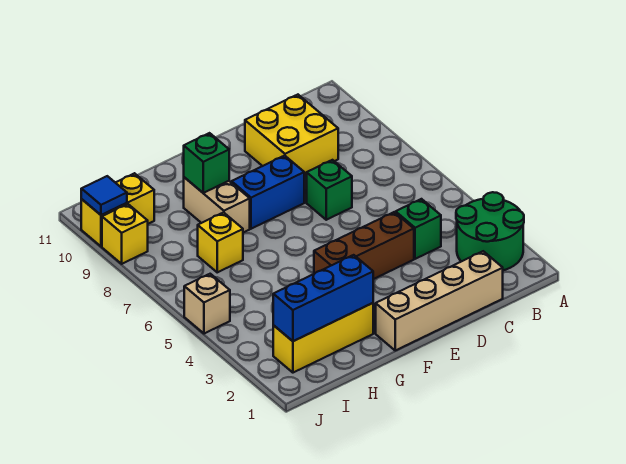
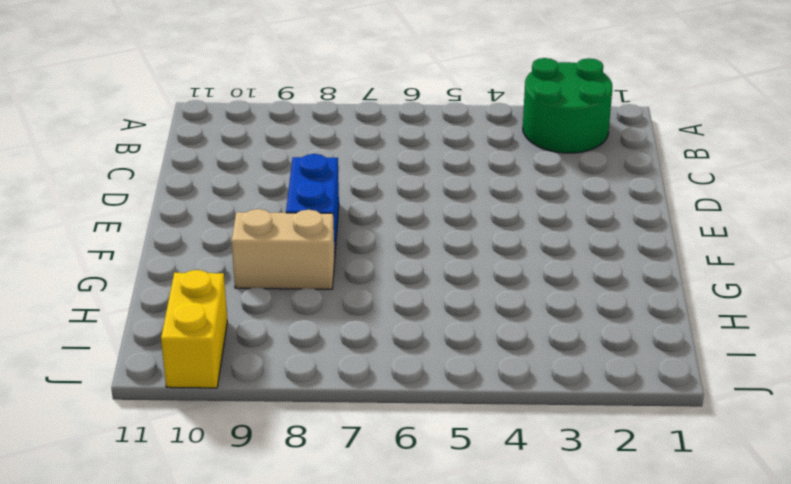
none -> tan brick C1:F1 level 1
none -> green brick C4 level 1
none -> yellow brick C9:D10 level 1

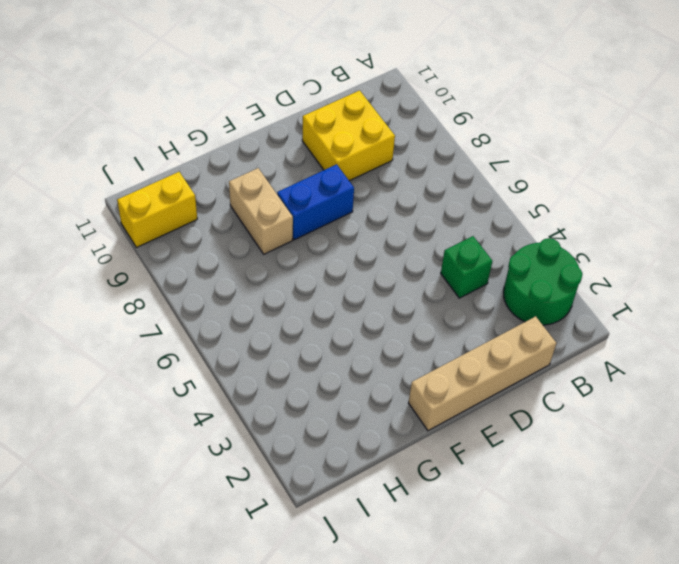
none -> brown brick D4:F4 level 1
none -> green brick D7 level 1
none -> yellow brick G2:I2 level 1

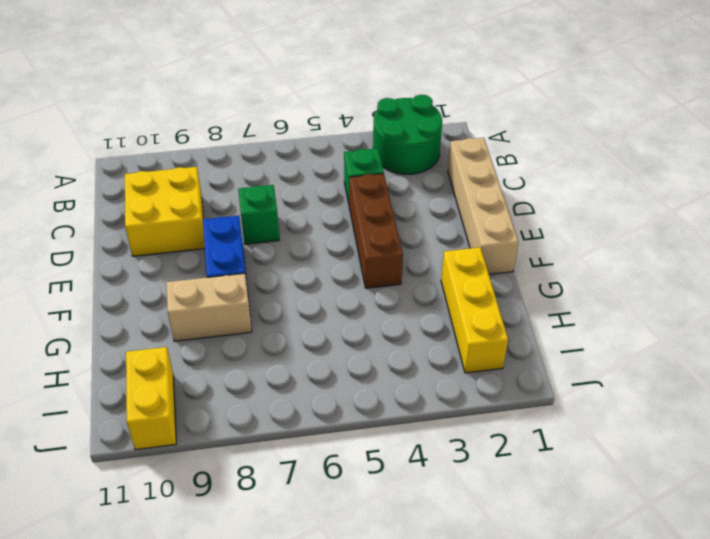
none -> yellow brick H7 level 1
none -> tan brick J5 level 1
none -> yellow brick J9 level 1

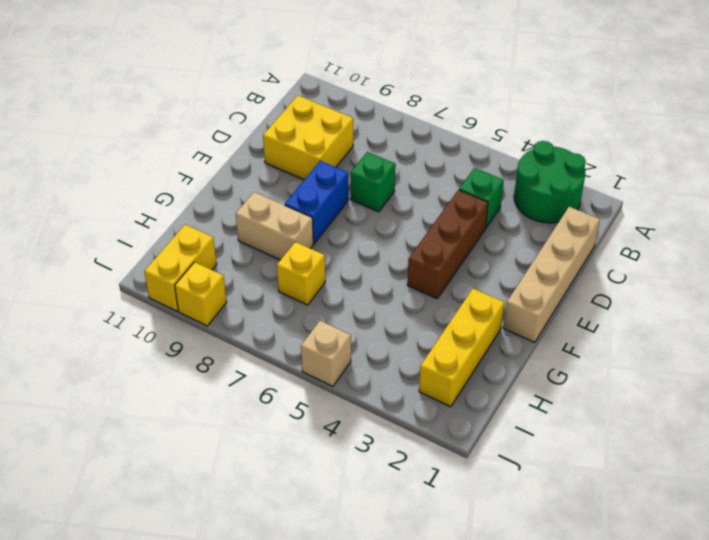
none -> blue brick G2:I2 level 2
none -> green brick G9 level 2
none -> blue tile J10 level 2

